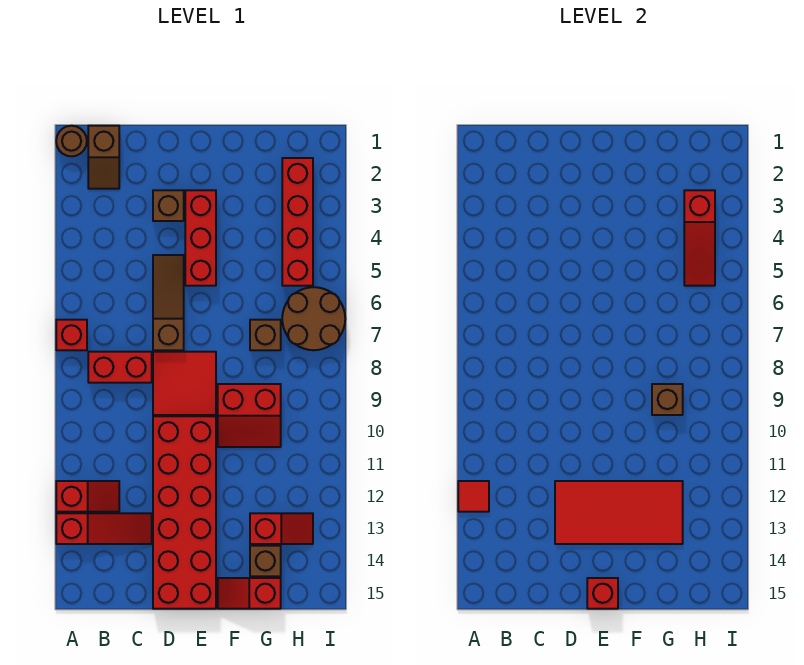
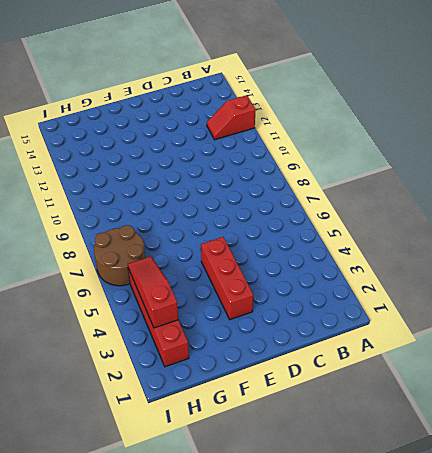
none -> brown round brick A1 level 1
none -> red brick A7 level 1
none -> red slope A13:C13 level 1 top A

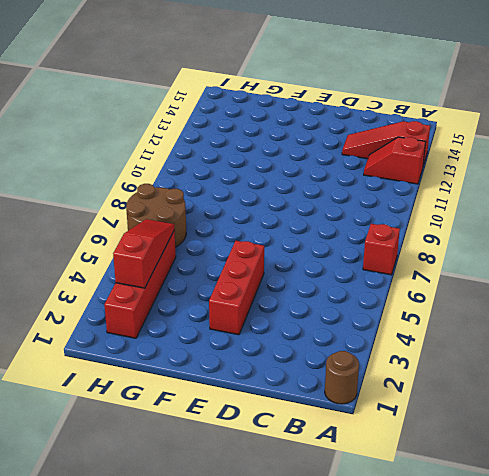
none -> brown slope B1:B2 level 1 top 1
none -> red brick B8:C8 level 1
none -> brown brick D3 level 1

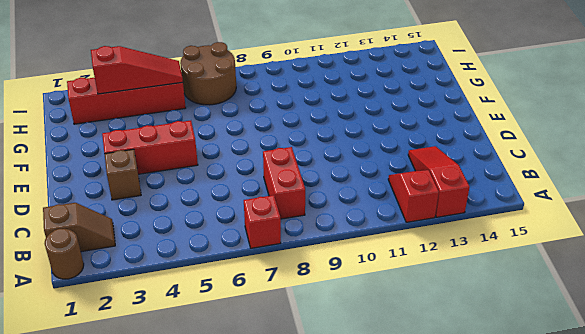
none -> brown slope D5:D7 level 1 top 7
none -> red tile D8:E9 level 1
none -> red brick D10:E15 level 1

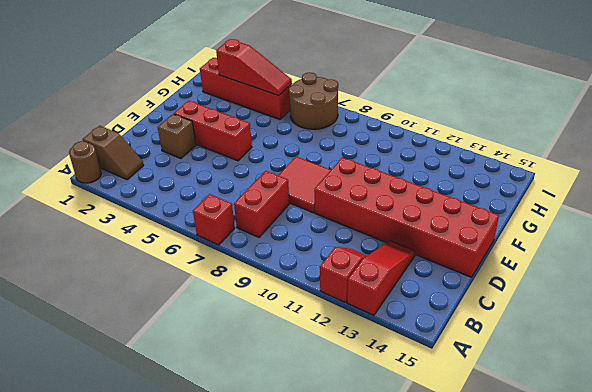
none -> brown slope D5:D7 level 1 top 7
none -> red slope F9:G10 level 1 top 9
none -> red slope F15:G15 level 1 top G

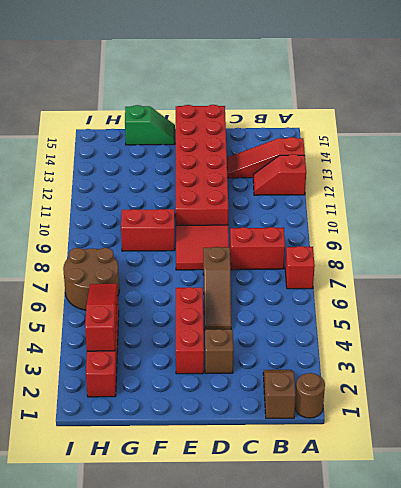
green slope F15:G15 level 1 top G -> red slope F15:G15 level 1 top G
none -> brown brick G7 level 1
none -> red slope G13:H13 level 1 top G
none -> brown brick G14 level 1

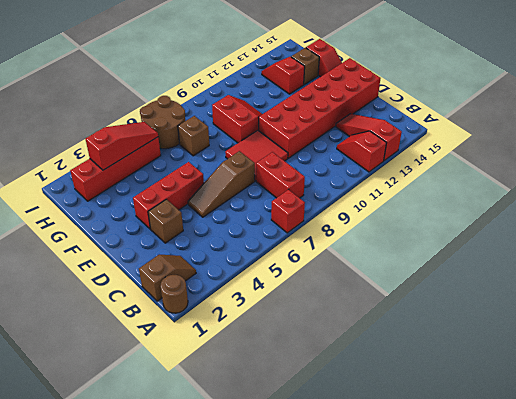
none -> red tile A12 level 2
none -> red tile D12:G13 level 2
none -> red brick E15 level 2

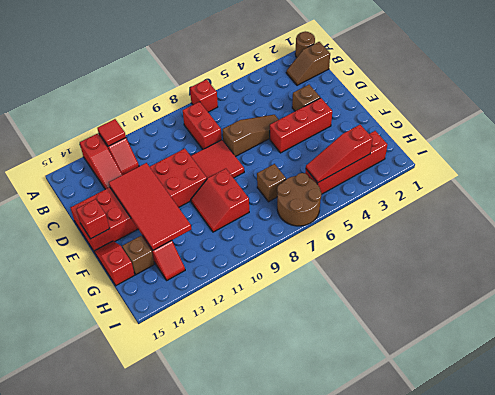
none -> brown brick G9 level 2

